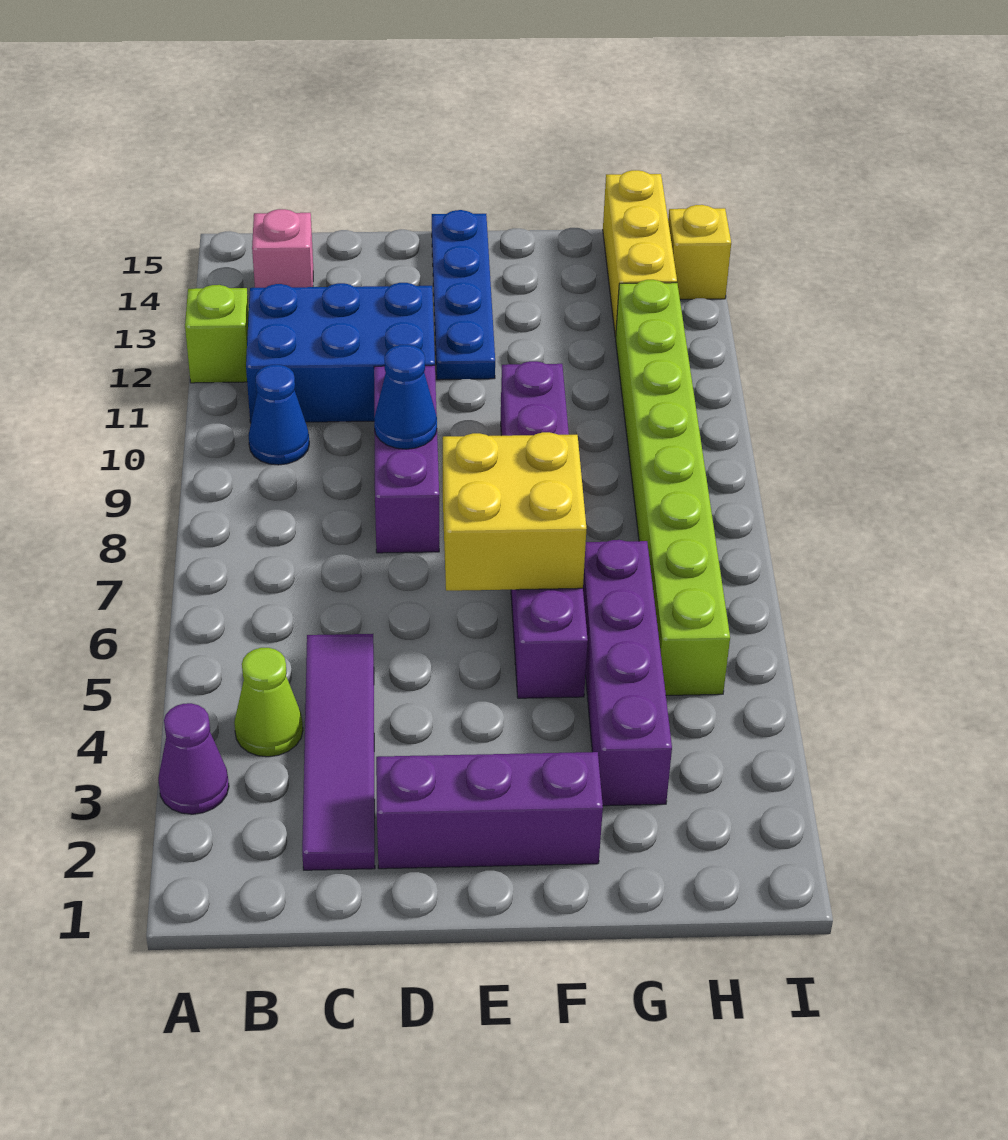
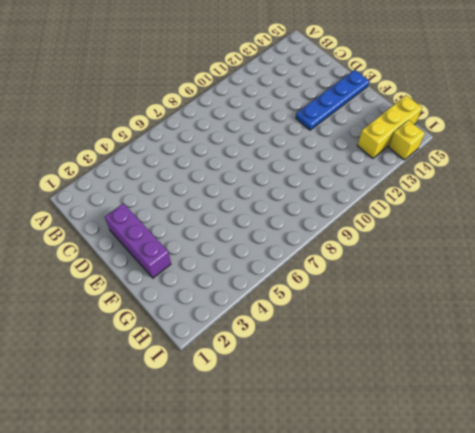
none -> purple cone A3 level 1
none -> lime brick A12 level 1
none -> lime cone B4 level 1

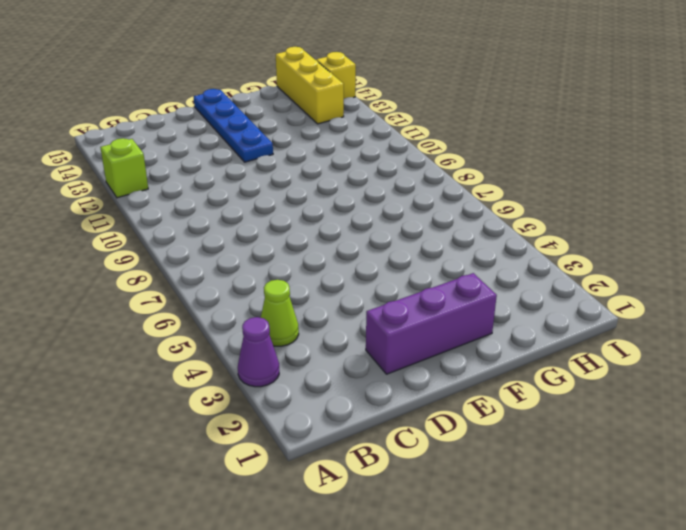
none -> blue cone B10 level 1
none -> blue brick B11:D12 level 1
none -> pink brick B14 level 1

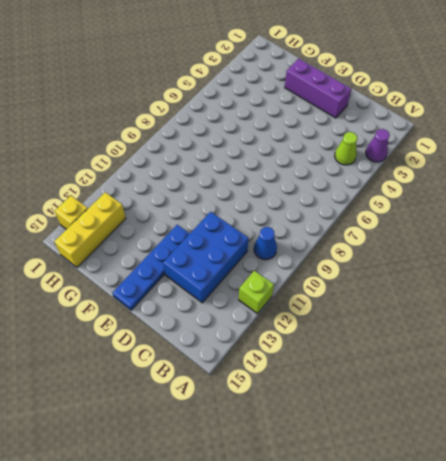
blue brick C11:D13 level 1 -> blue brick B11:D12 level 1
none -> pink brick B14 level 1
none -> purple tile C2:C5 level 1
none -> purple brick D8:D10 level 1

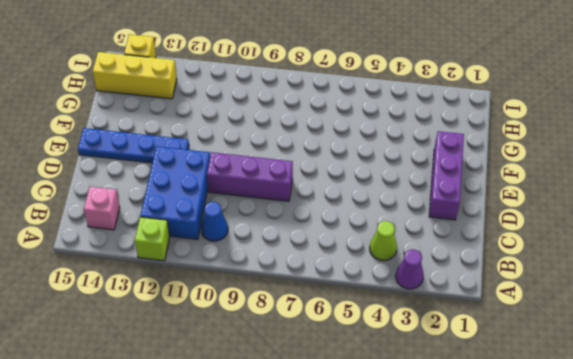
none -> purple tile C2:C5 level 1
none -> purple brick F5:F10 level 1
none -> purple brick G3:G6 level 1

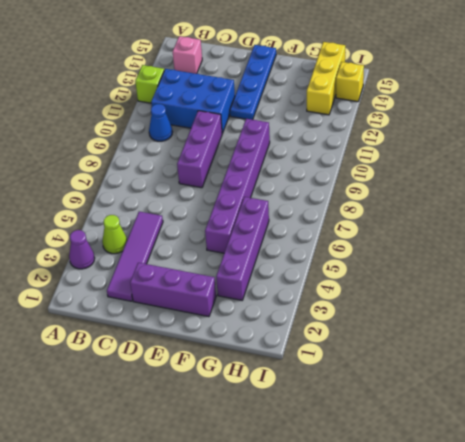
none -> lime brick H5:H12 level 1
none -> blue cone D9 level 2
none -> yellow brick E6:F7 level 2

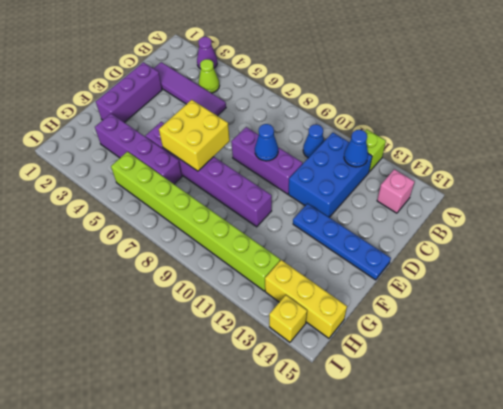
blue cone B12 level 2 -> none

